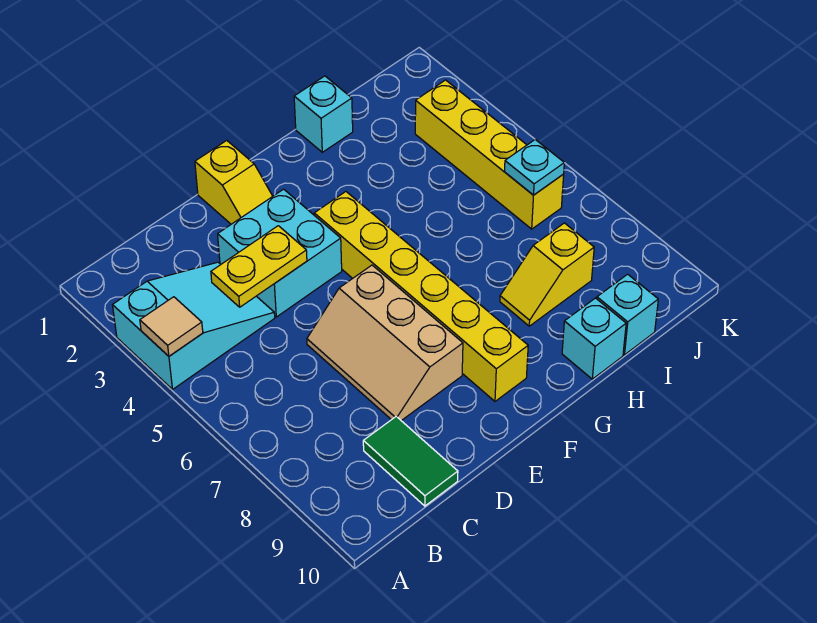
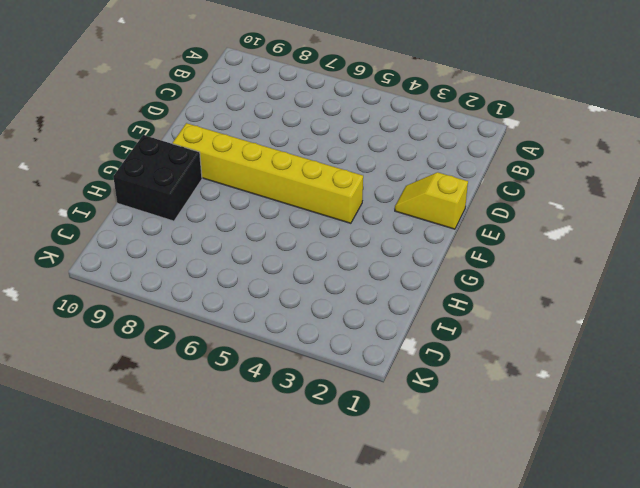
black brick G9:H10 level 1 -> cyan brick H10 level 1
none -> cyan slope A3:C4 level 1 top A
none -> green tile C9:C10 level 1
none -> cyan brick D3:E4 level 1

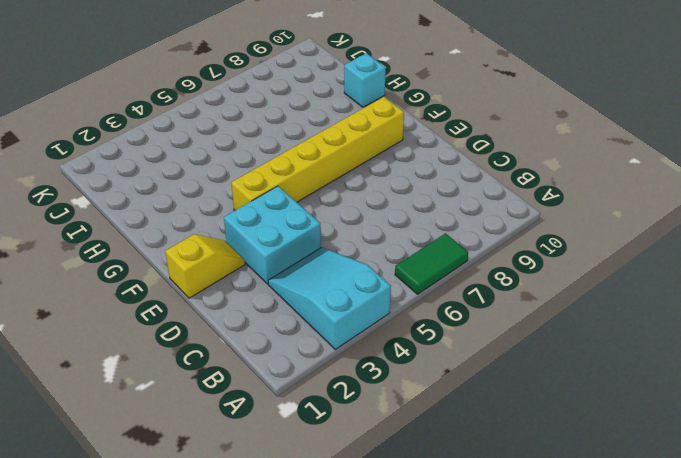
green tile A6:A7 level 1 -> green tile C9:C10 level 1
none -> tan slope D6:E8 level 1 top E
none -> cyan brick H1 level 1
none -> yellow slope H8:I8 level 1 top I

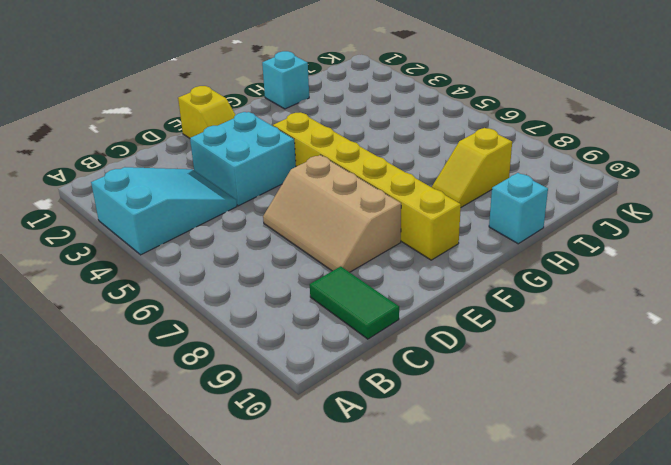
none -> cyan brick I10 level 1
none -> yellow brick J3:J6 level 1
none -> tan tile A4 level 2

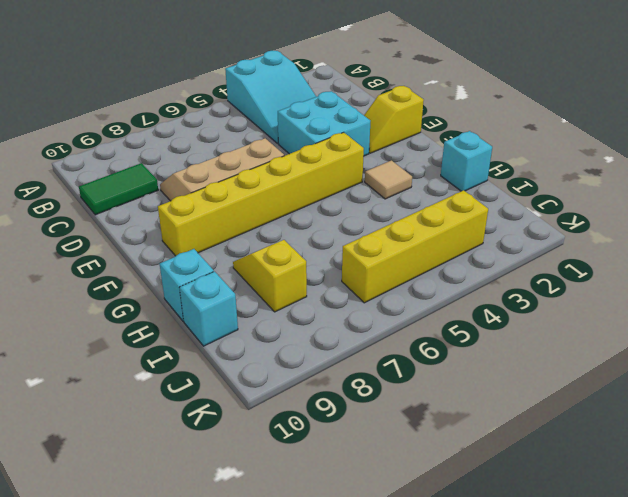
tan tile G3 level 1 -> tan tile A4 level 2
none -> yellow plate C4:D4 level 2
none -> cyan plate J6 level 2

